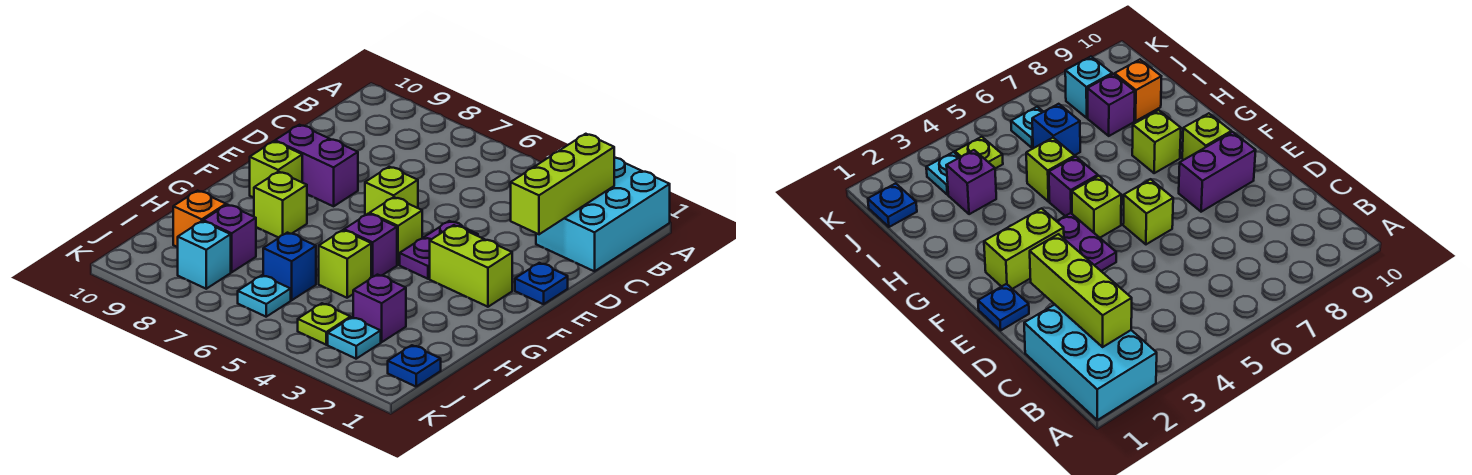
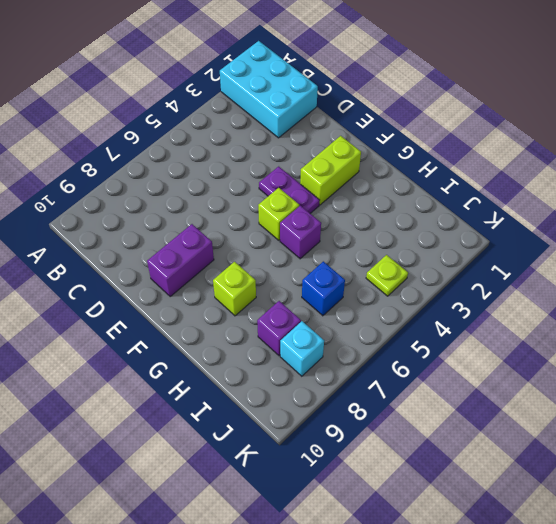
none -> blue plate E1 level 1
none -> lime brick E6 level 1
none -> lime brick F9 level 1

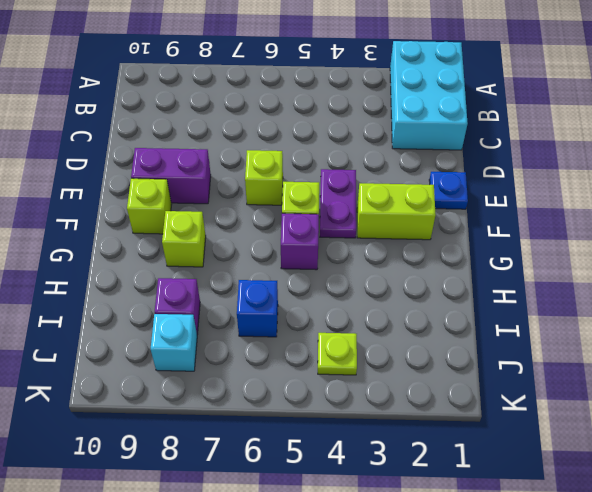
none -> lime brick H5 level 1
none -> purple brick I3 level 1
none -> orange brick I9 level 1

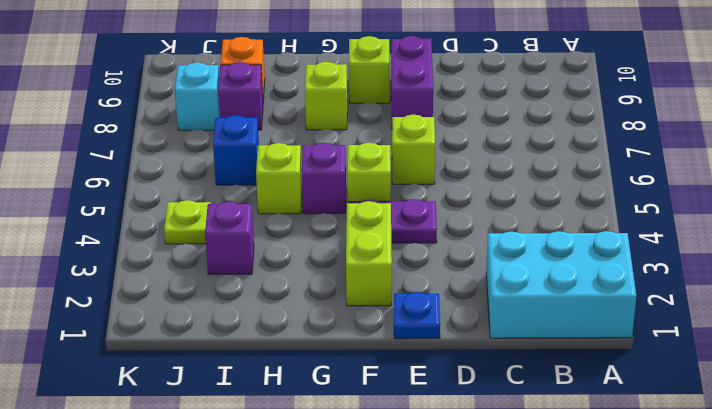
none -> blue plate J1 level 1
none -> cyan plate J3 level 1
none -> cyan plate J6 level 1

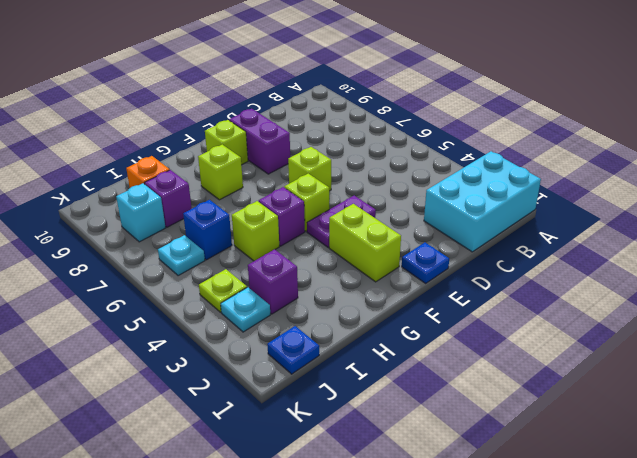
none -> lime brick B2:D2 level 2

